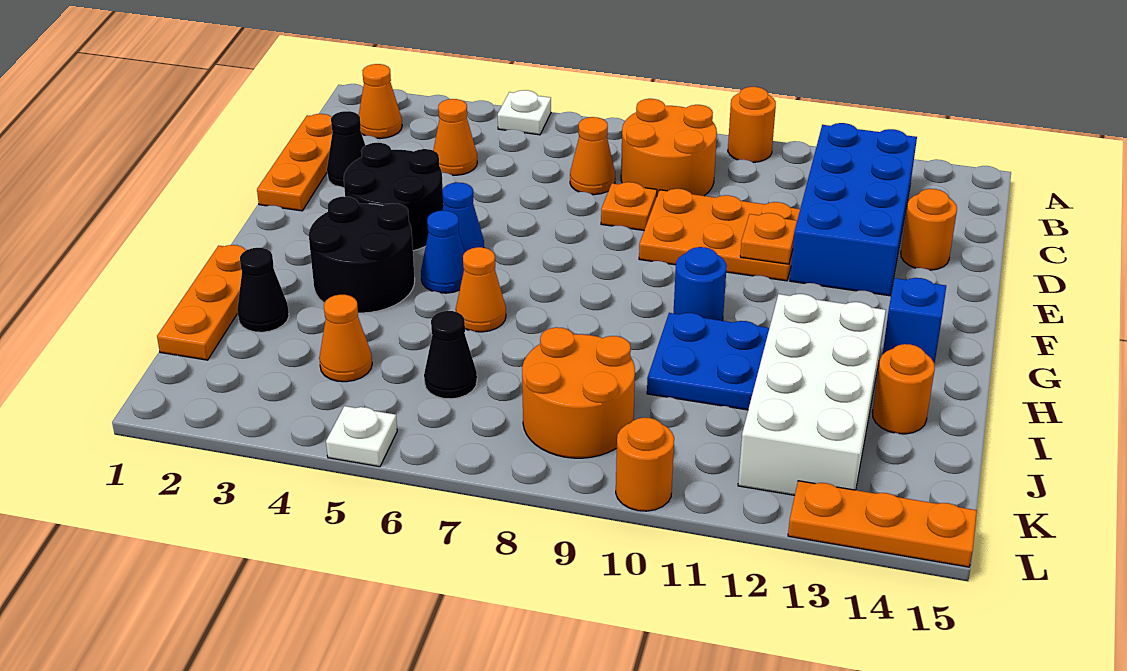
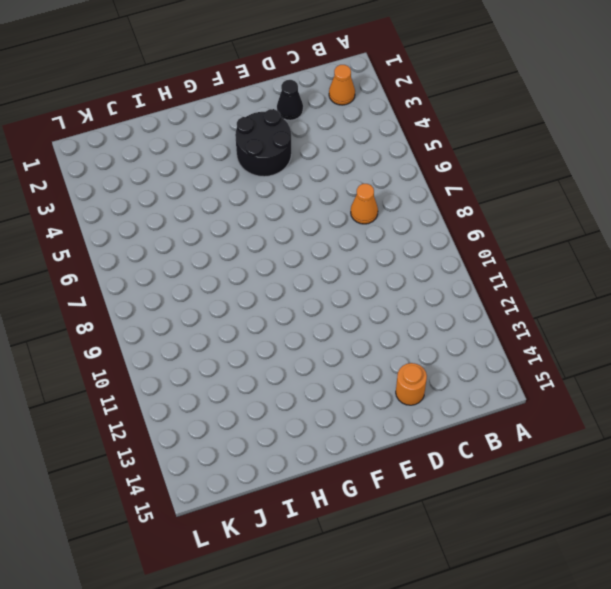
none -> white plate A5 level 1
none -> orange round brick A10 level 1
none -> orange round brick B8:C9 level 1
none -> blue brick B12:E13 level 1

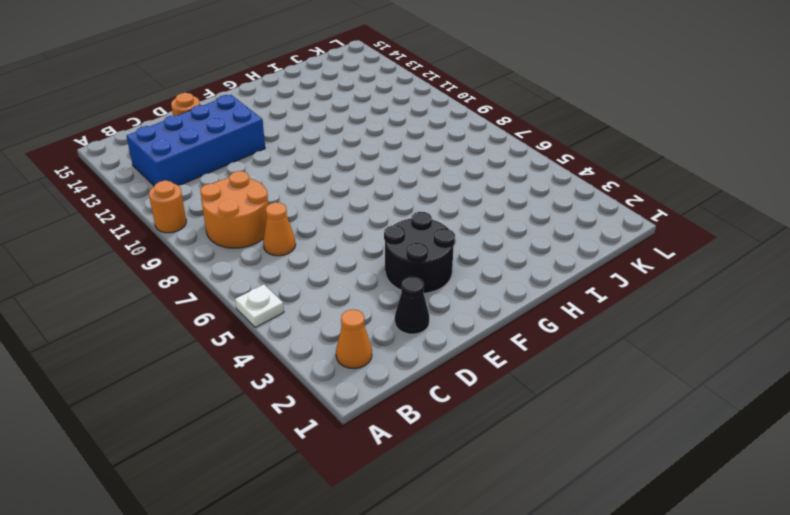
none -> orange plate C1:E1 level 1
none -> orange cone C4 level 1
none -> orange plate D8 level 1
none -> orange plate D9:E11 level 1

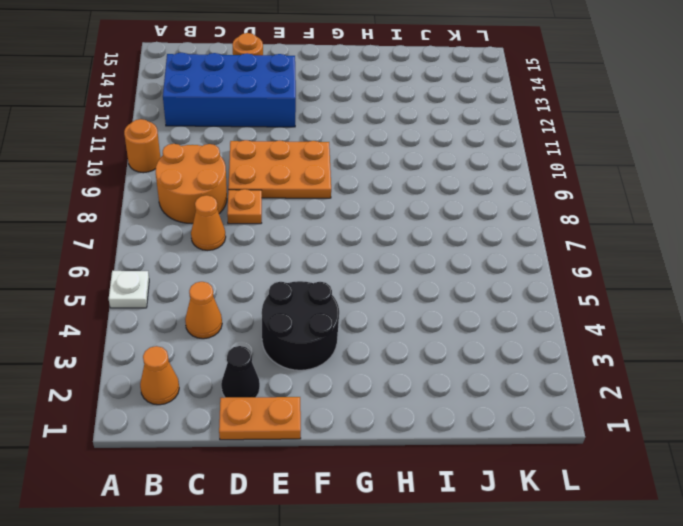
orange plate D1:E1 level 1 -> orange plate C1:E1 level 1
orange plate D9:F10 level 1 -> orange plate D9:E11 level 1
none -> blue cone F5 level 1
none -> black round brick G3:H4 level 1
none -> blue cone G5 level 1
none -> blue round brick G10 level 1

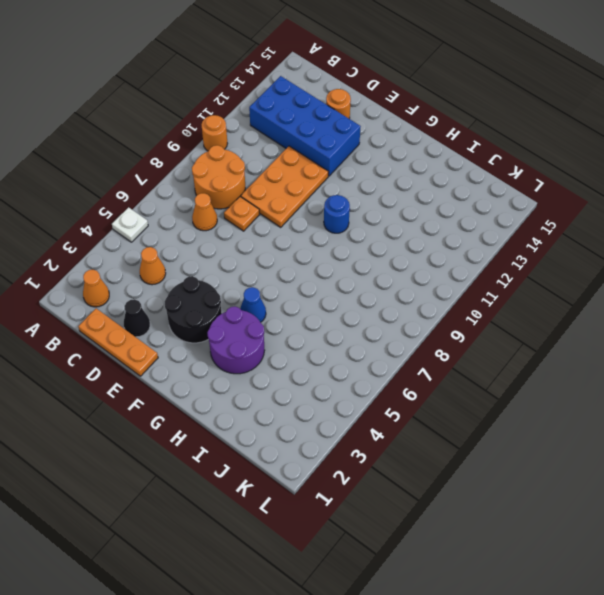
purple round brick G3:H4 level 1 -> black round brick G3:H4 level 1
none -> blue cone F5 level 1
none -> blue brick G14 level 1
none -> orange plate H1:J1 level 1
none -> orange cone H6 level 1

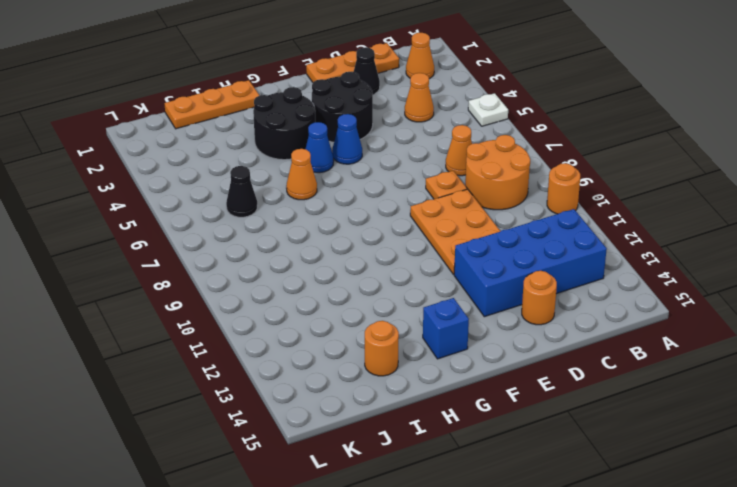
none -> blue round brick G10 level 1
none -> blue plate H10:I11 level 1
none -> white brick H12:K13 level 1
none -> black cone I2 level 1

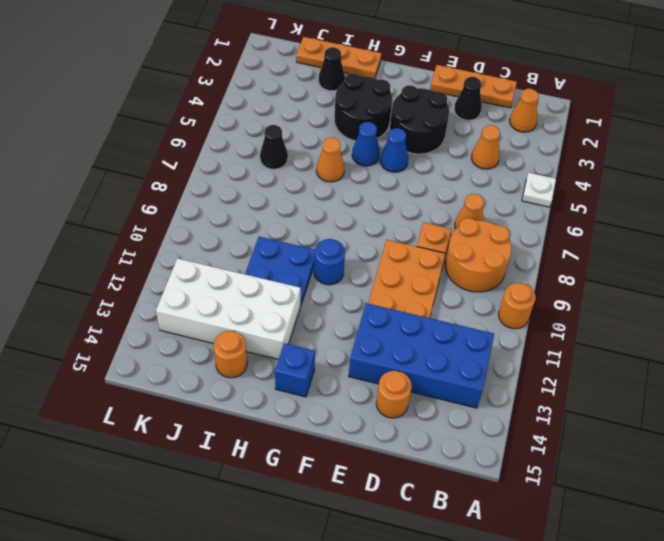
none -> orange cone J4 level 1
none -> orange round brick J8:K9 level 1
none -> white plate L5 level 1
none -> orange round brick L10 level 1

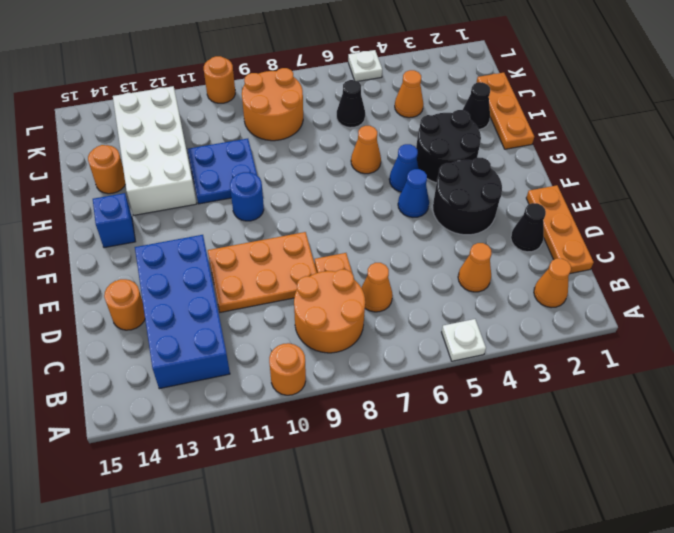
none -> orange plate L13:L15 level 1
none -> orange plate E11 level 2

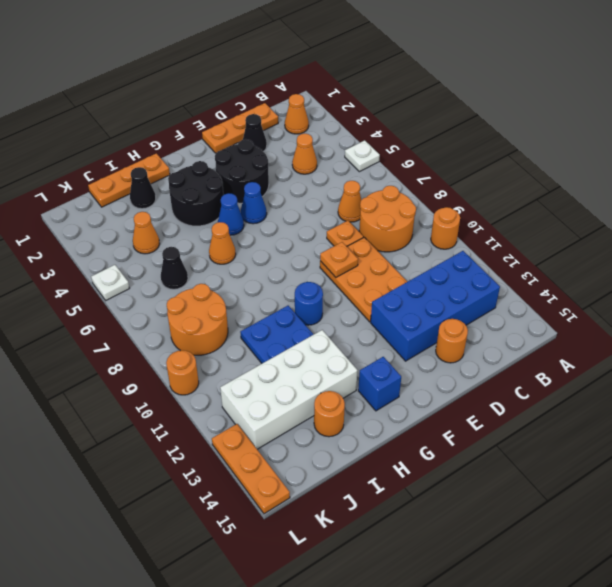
orange plate E9 level 2 -> orange plate E11 level 2

